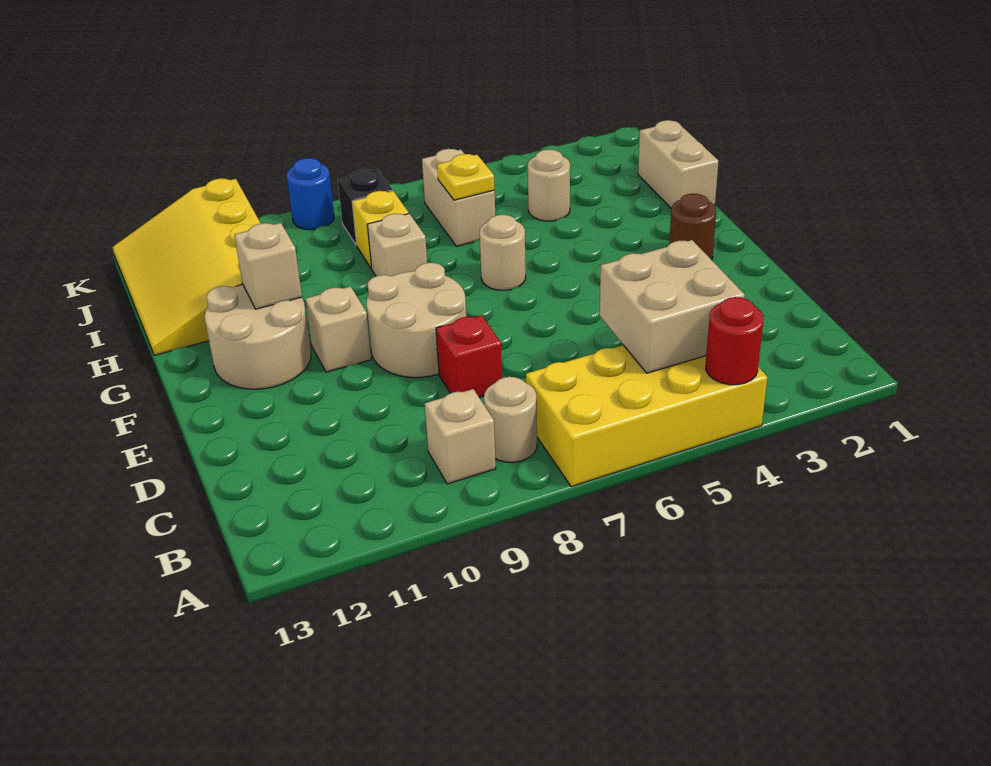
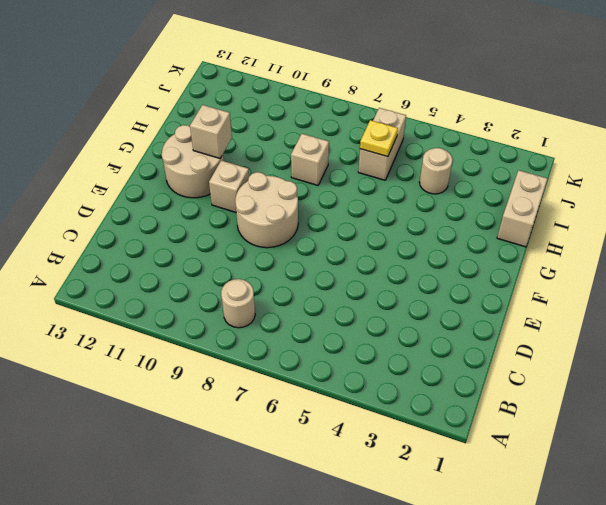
none -> yellow brick A4:B7 level 1
none -> tan brick B9 level 1
none -> red brick D8 level 1

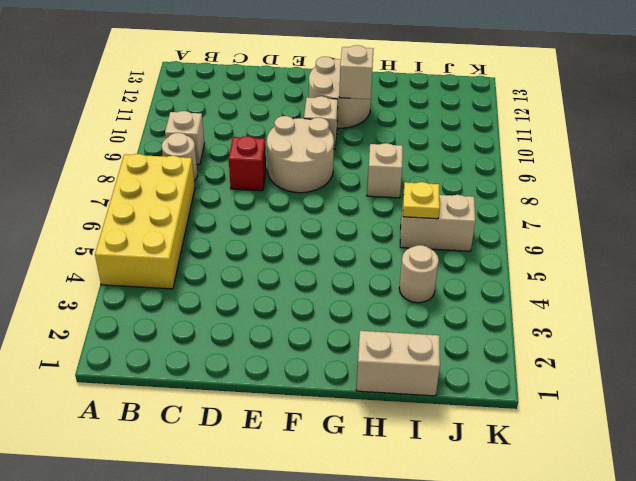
none -> brown round brick F2 level 1
none -> tan round brick G6 level 1
none -> yellow slope H11:K13 level 1 top 11

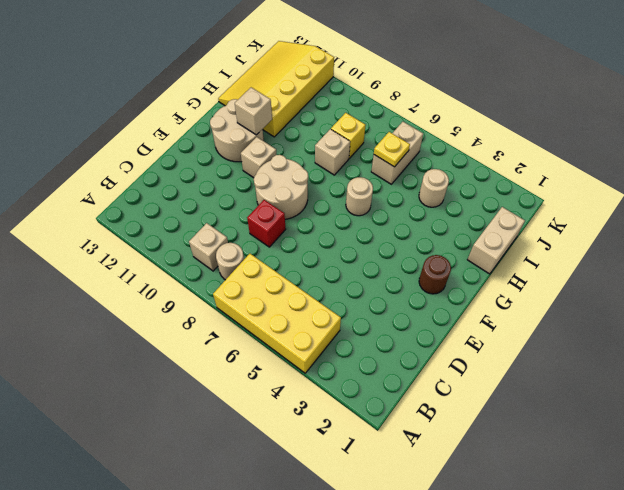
none -> black brick J8 level 1
none -> blue round brick K9 level 1
none -> red round brick A4 level 2

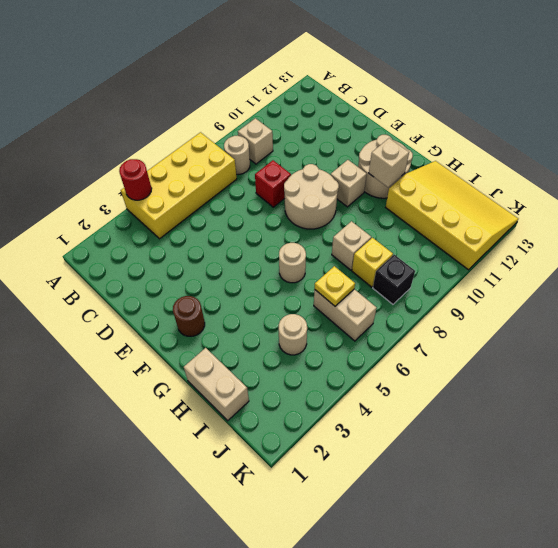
none -> blue round brick K9 level 1
none -> tan brick B4:C5 level 2

